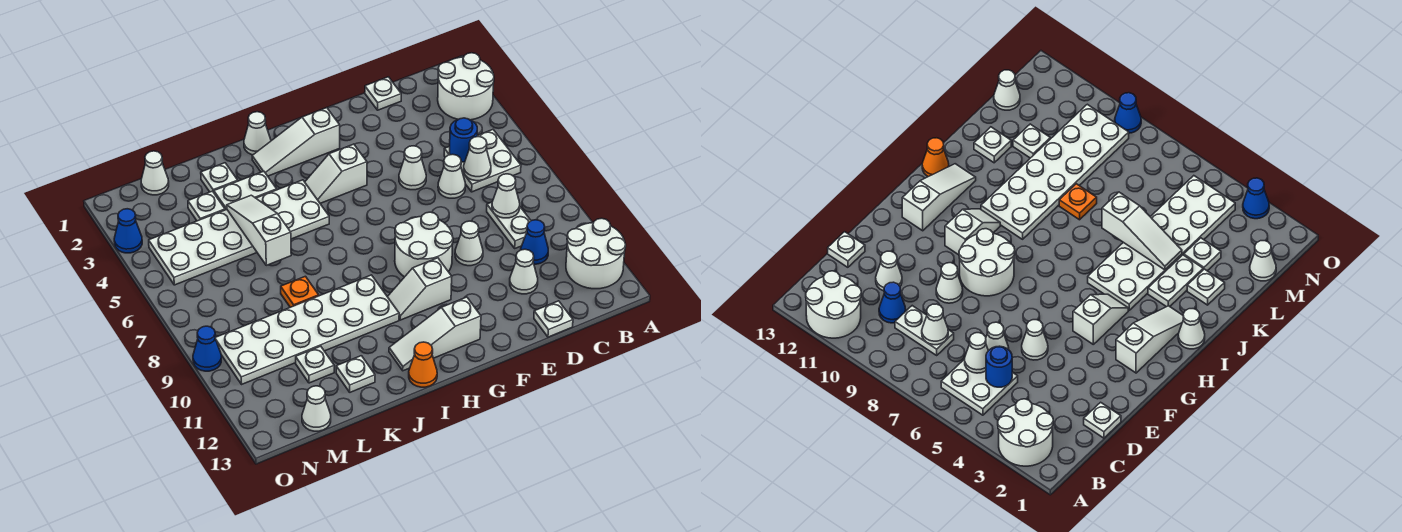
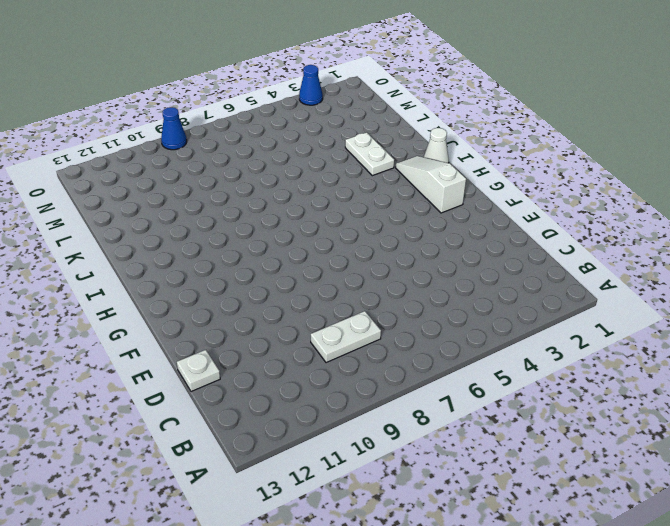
none -> white round brick A2:B3 level 1
none -> white round brick A11:B12 level 1
none -> white plate B5:C6 level 1
none -> blue cone C10 level 1

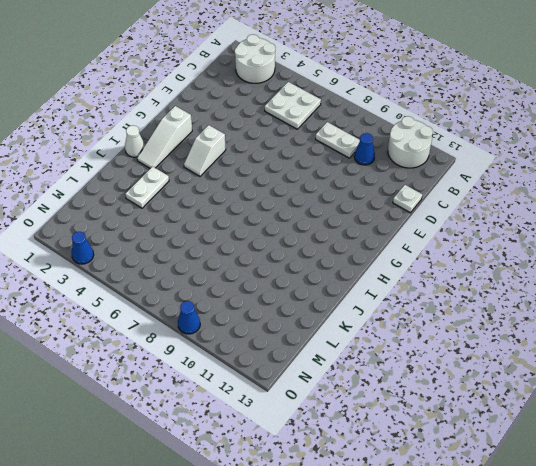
none -> white plate D1 level 1
none -> white cone D6 level 1
none -> white cone D11 level 1
none -> white cone E5 level 1

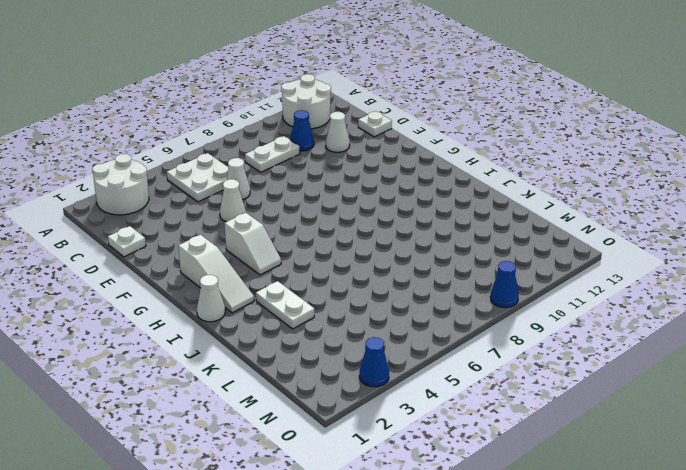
none -> white cone E9 level 1
none -> white round brick F8:G9 level 1
none -> white slope G10:H10 level 1 top G
none -> white slope G12:I12 level 1 top G

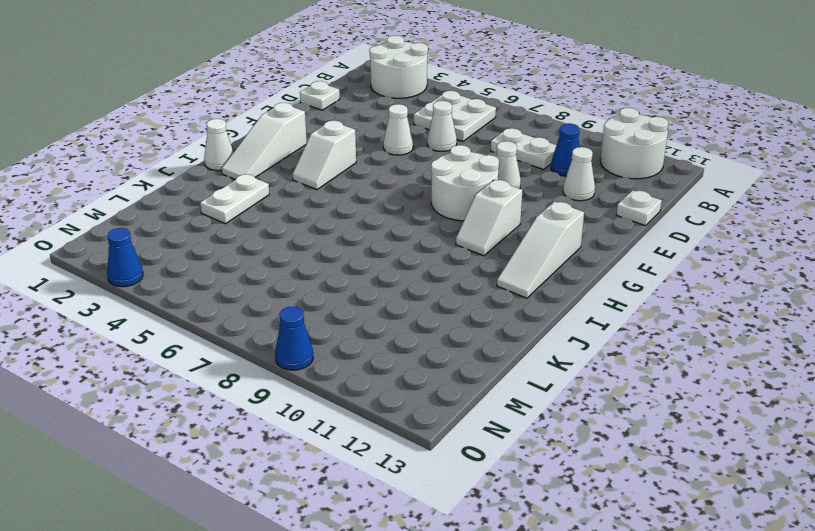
none -> white plate I4:N5 level 1
none -> white plate I9:N10 level 1
none -> orange cone I13 level 1
none -> white plate K2 level 1

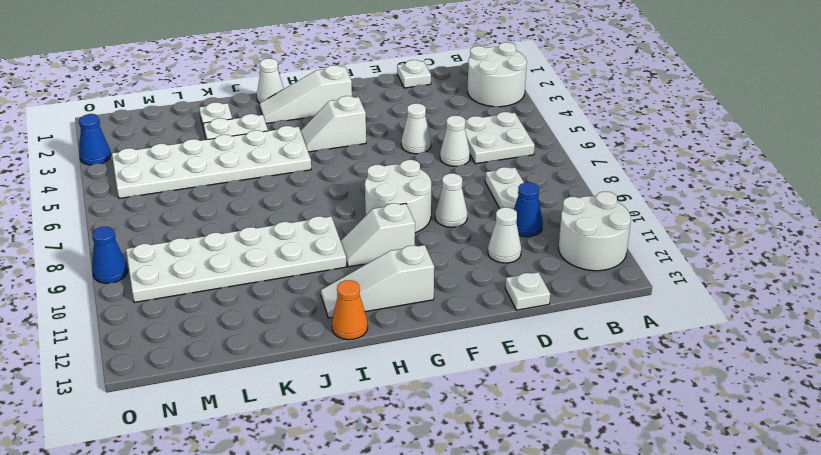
none -> orange plate K8 level 1
none -> white plate K12 level 1
none -> white plate L3 level 1
none -> white plate L11 level 1

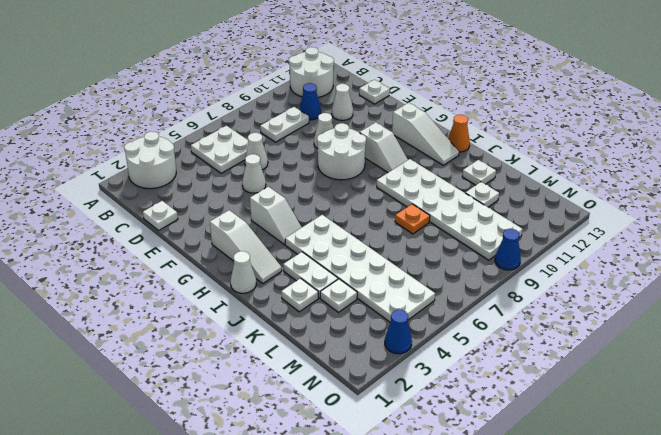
none -> white cone M1 level 1
none -> white cone M13 level 1
none -> blue round brick C5 level 2
none -> white cone C6 level 2

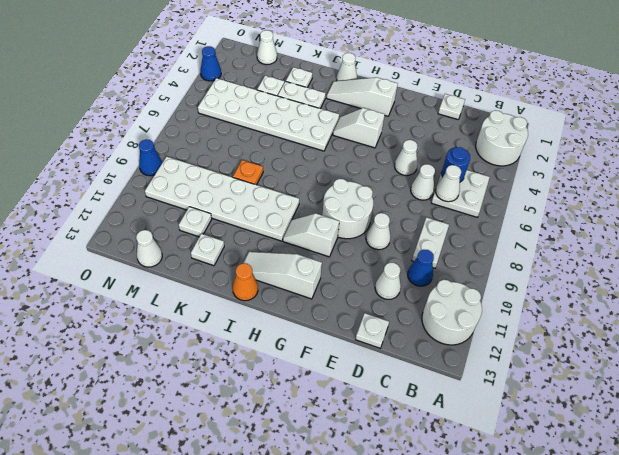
none -> white cone C8 level 2
none -> white slope K4:K6 level 2 top 6

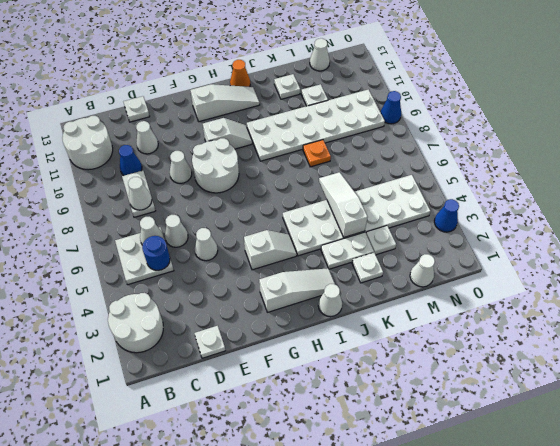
white slope K4:K6 level 2 top 4 -> white slope K4:K6 level 2 top 6

